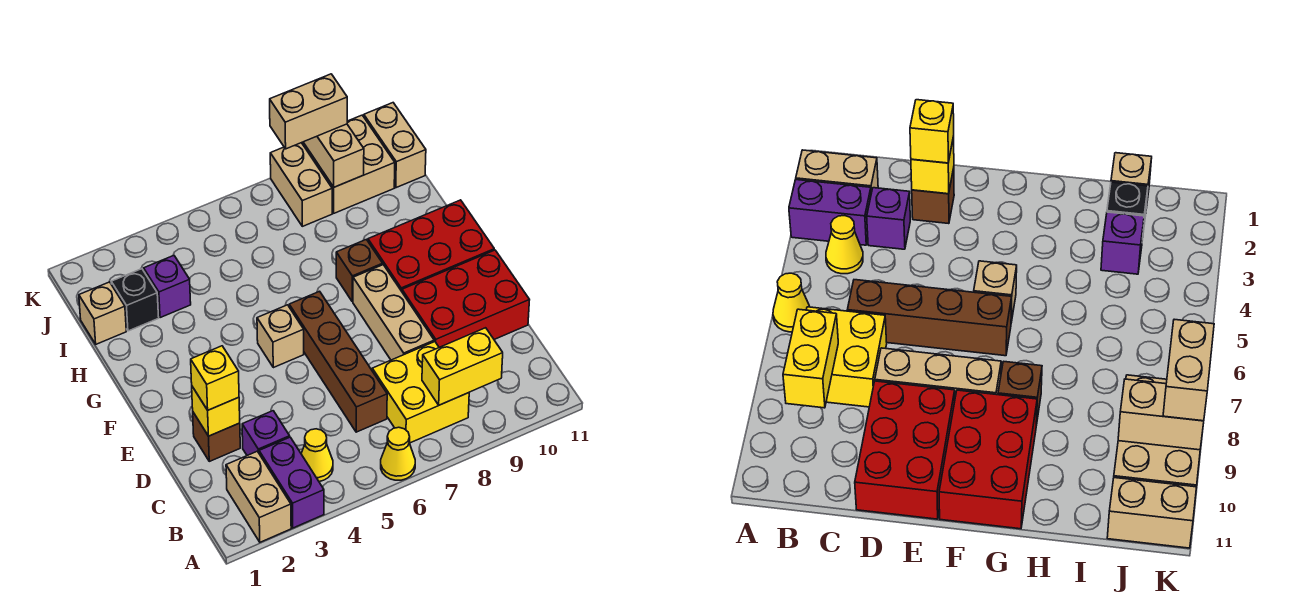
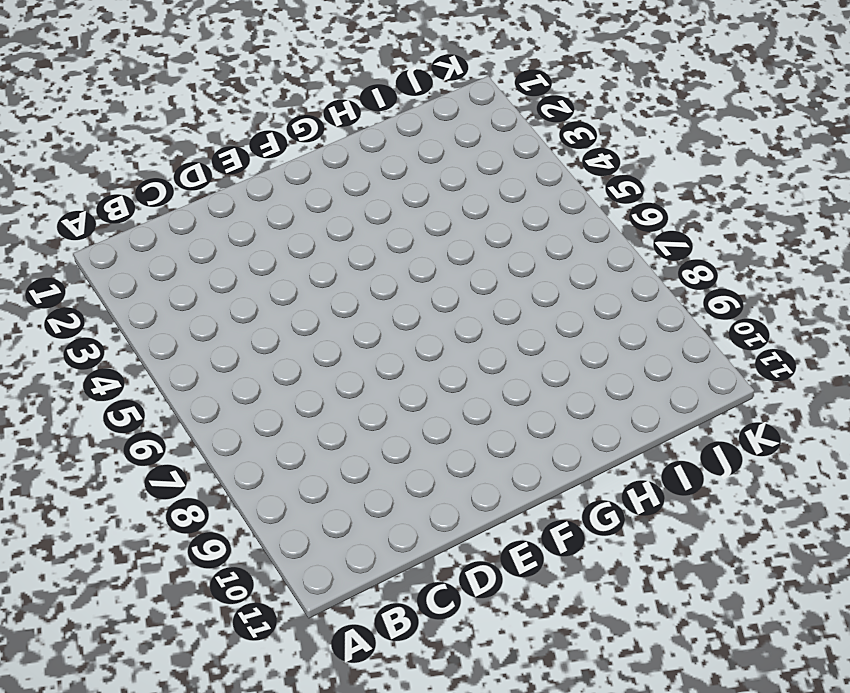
none -> tan brick A2:B2 level 1
none -> purple brick A3:B3 level 1
none -> yellow cone A6 level 1

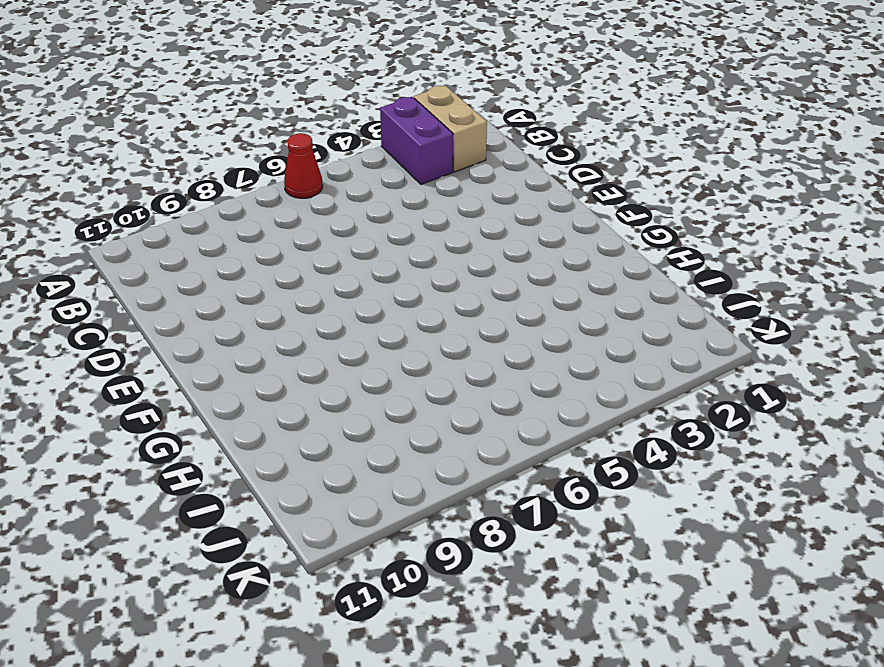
red cone A6 level 1 -> yellow cone A6 level 1
none -> yellow cone B4 level 1
none -> yellow brick B7:C8 level 1
none -> purple brick C3 level 1

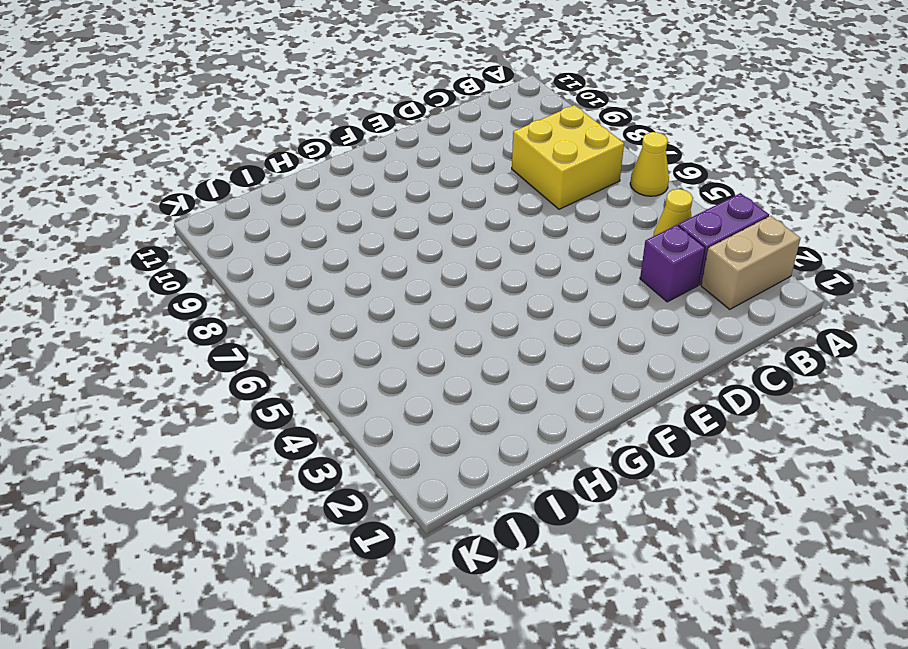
none -> brown brick C6:F6 level 1
none -> brown brick D2 level 1
none -> tan brick D8:F8 level 1

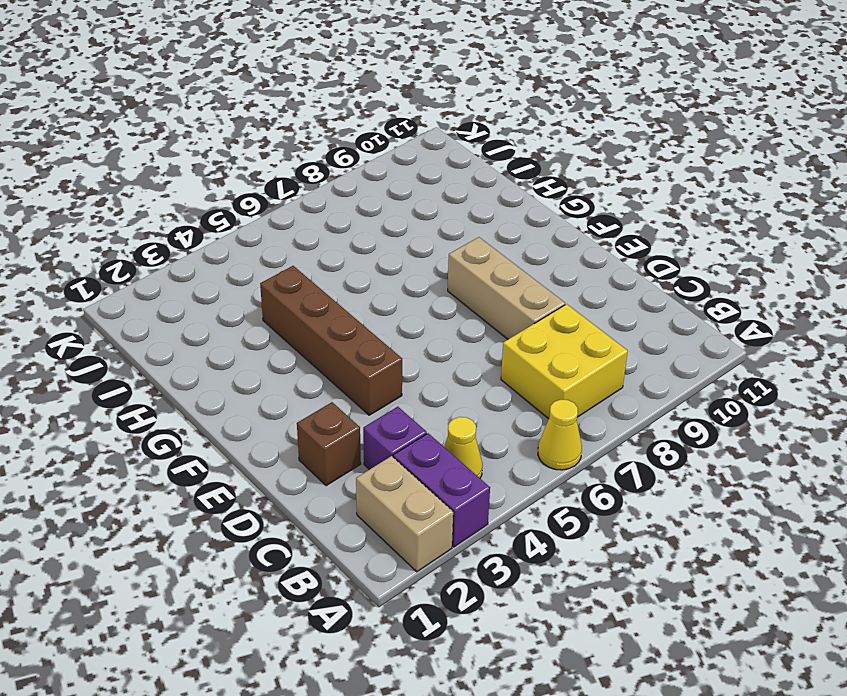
brown brick E4:H4 level 1 -> brown brick C6:F6 level 1
none -> red brick D9:E11 level 1
none -> tan brick F5 level 1
none -> red brick F9:G11 level 1

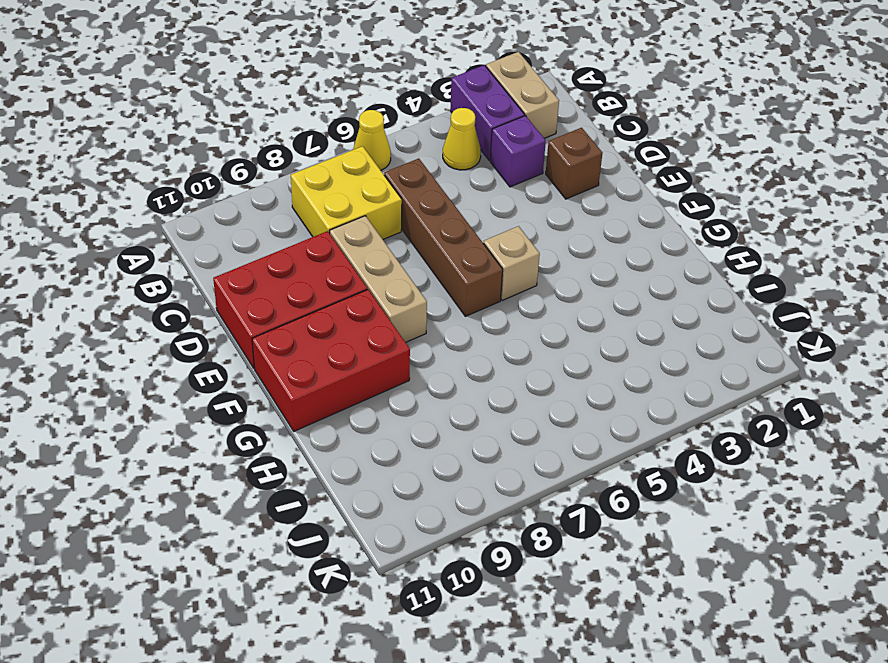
none -> brown brick G8 level 1
none -> tan brick I1 level 1
none -> black brick I2 level 1

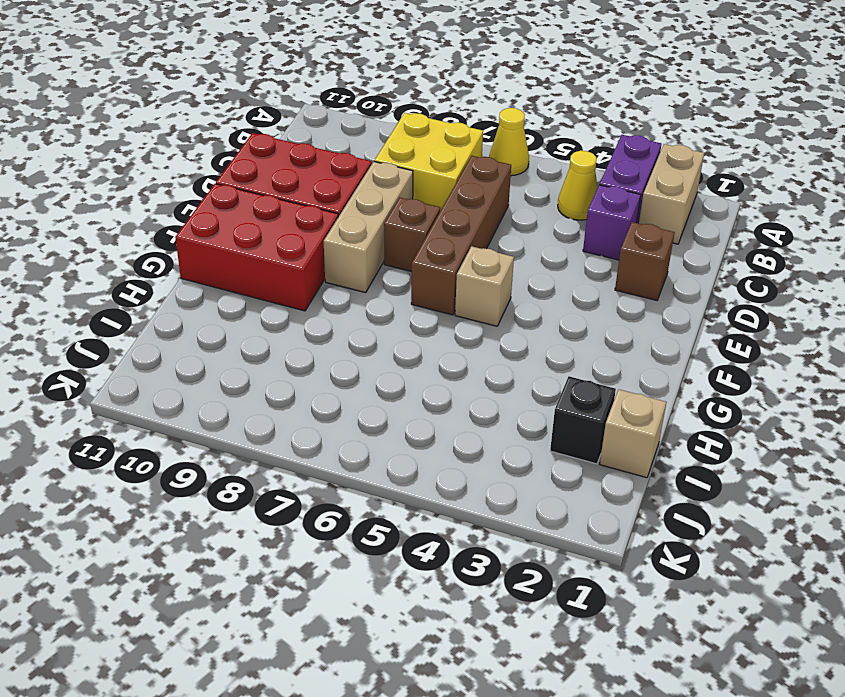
brown brick E7 level 1 -> brown brick G8 level 1
none -> purple brick I3 level 1
none -> tan brick J8:K8 level 1
none -> tan brick J9:K10 level 1

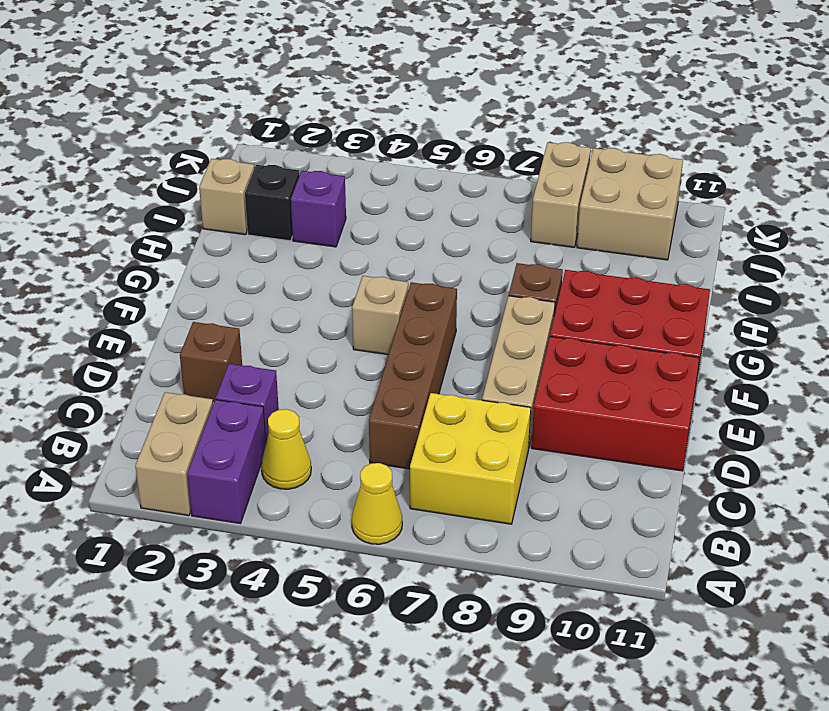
none -> tan brick J11:K11 level 1
none -> yellow brick B8:B9 level 2
none -> yellow brick D2 level 2

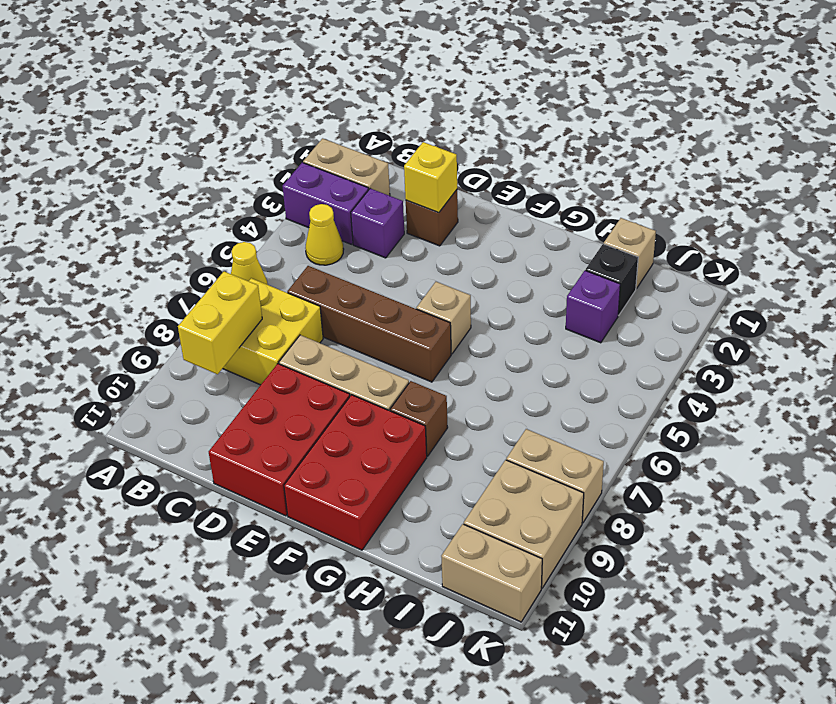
none -> tan brick J9:K9 level 2
none -> yellow brick D2 level 3
none -> tan brick K8:K9 level 3

